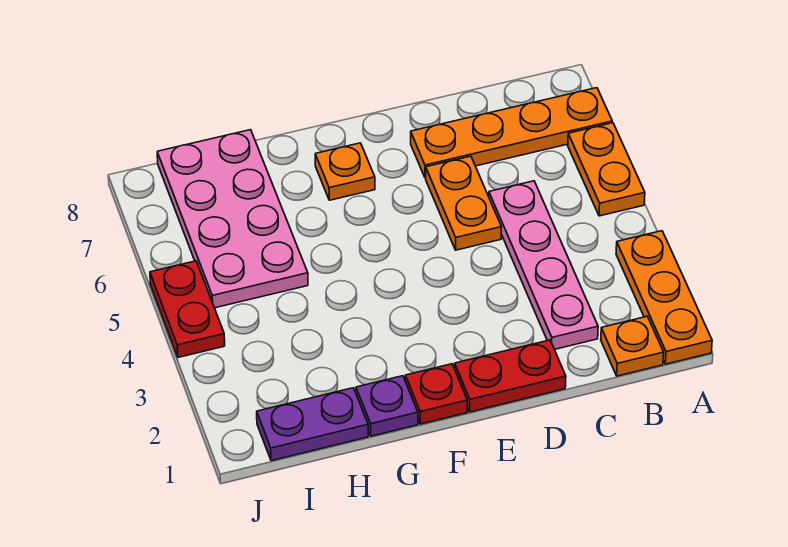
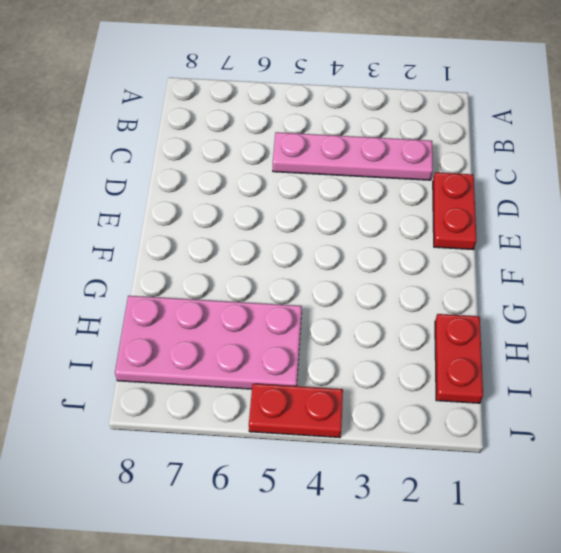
red plate H1:I1 level 1 -> purple plate H1:I1 level 1
none -> orange plate A1:A3 level 1
none -> orange plate A5:A6 level 1
none -> orange plate A7:D7 level 1

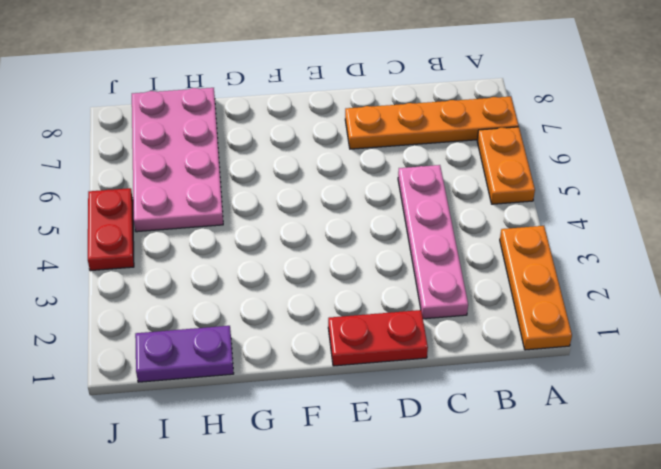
none -> orange plate B1 level 1
none -> orange plate D5:D6 level 1
none -> red plate F1 level 1

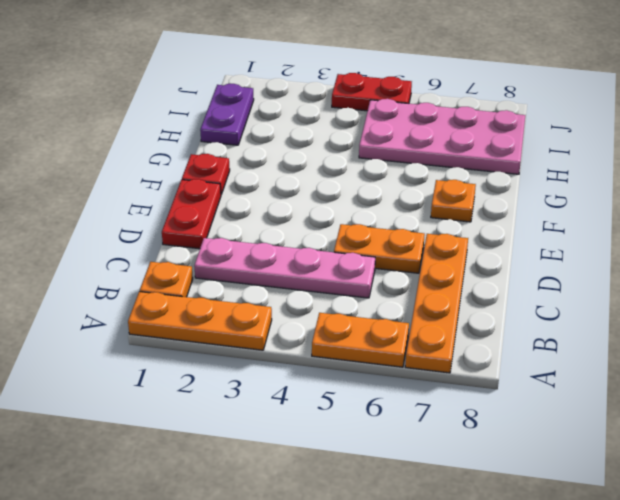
none -> purple plate G1 level 1

